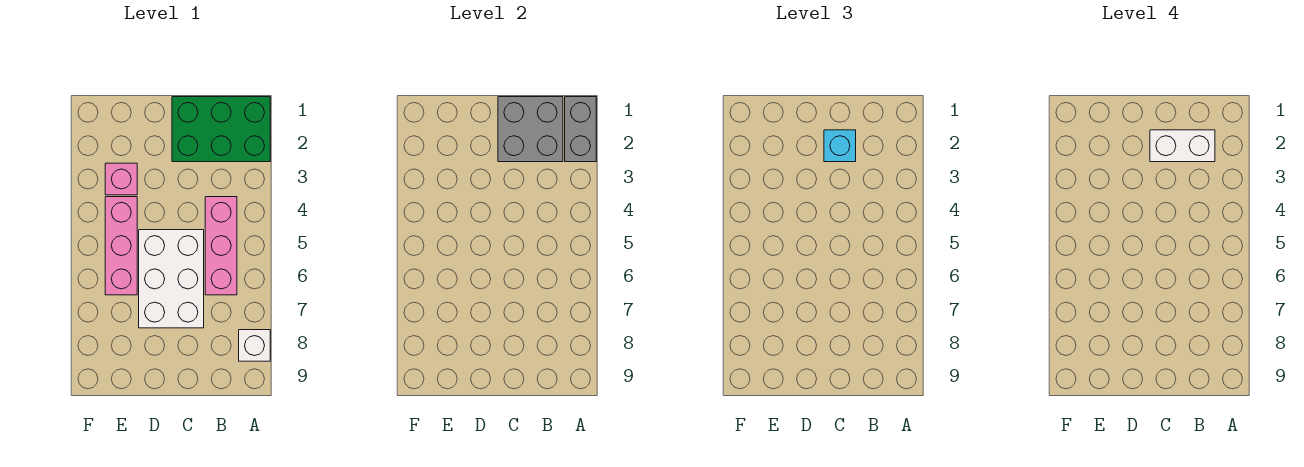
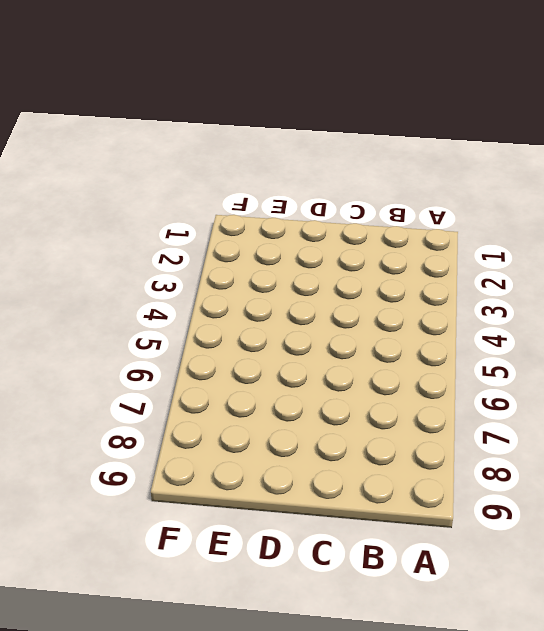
none -> green brick A1:C2 level 1
none -> white brick A8 level 1

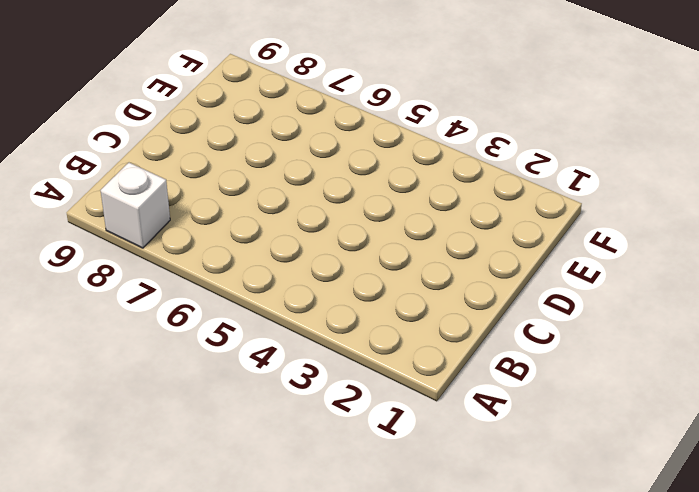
none -> green brick A1:C2 level 1
none -> pink brick B4:B6 level 1

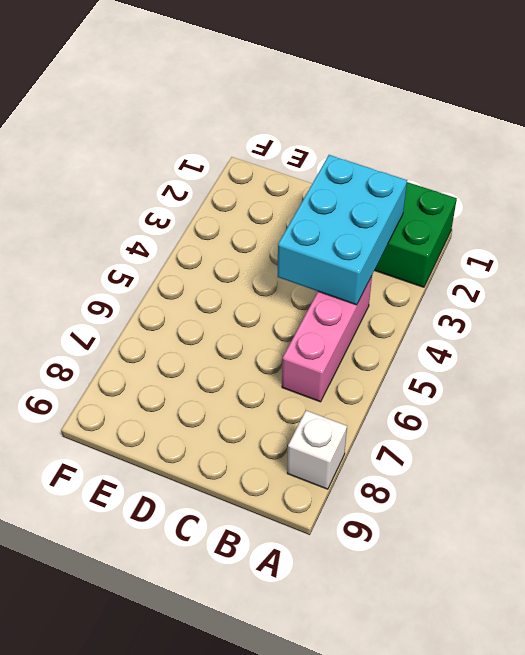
cyan brick B2:C4 level 2 -> grey brick B1:C2 level 2
none -> white brick C5:D7 level 1
none -> pink brick E3 level 1

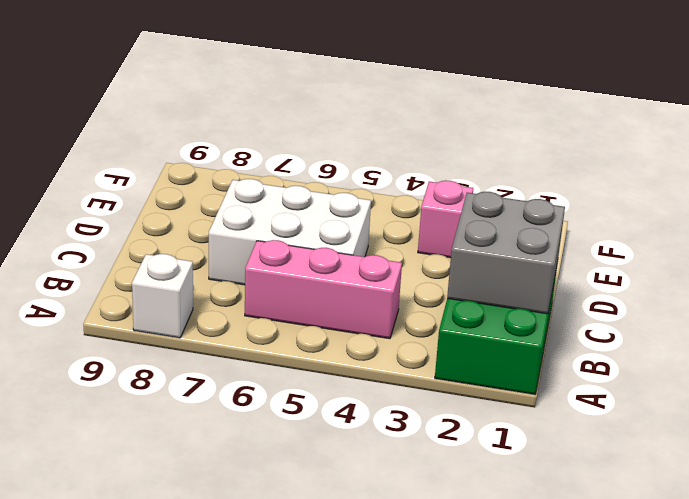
none -> pink brick E4:E6 level 1
none -> grey brick A1:A2 level 2

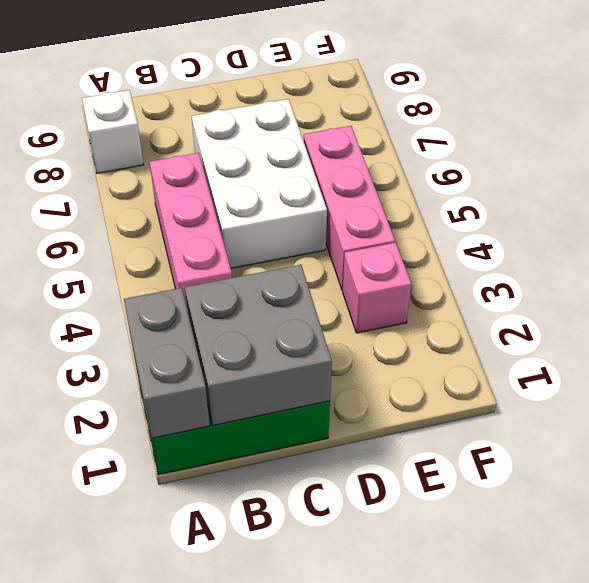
none -> cyan brick C2 level 3
none -> white brick B2:C2 level 4

